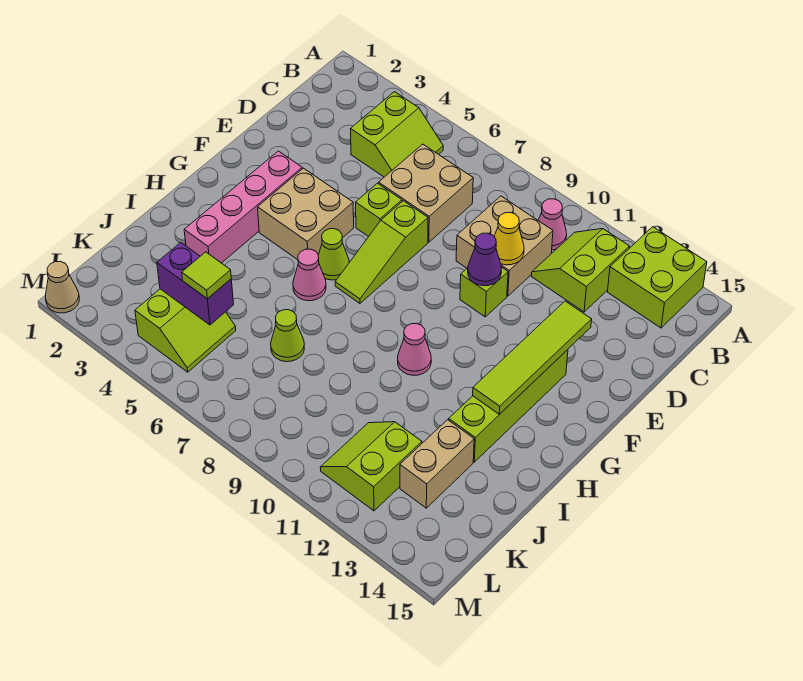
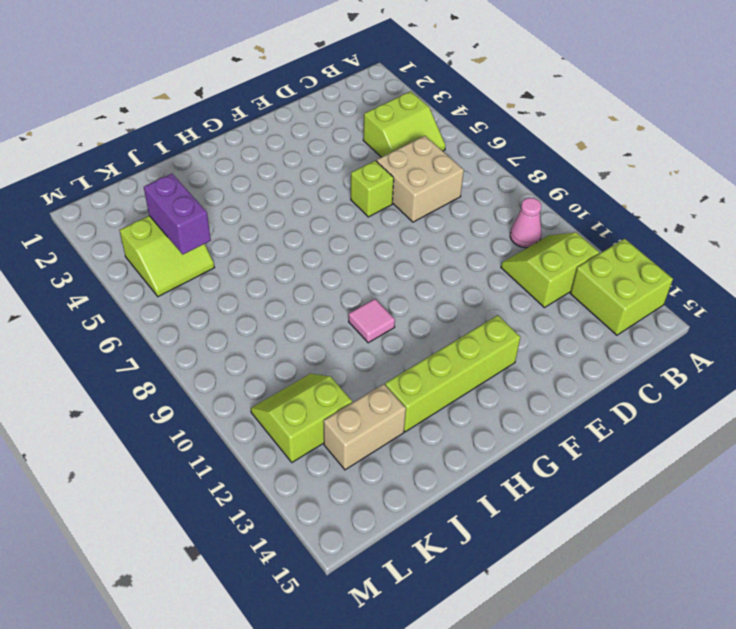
pink tile H10 level 1 -> pink cone H10 level 1
none -> tan brick C9:D10 level 1
none -> lime slope E7:G7 level 1 top E
none -> lime brick E10 level 1

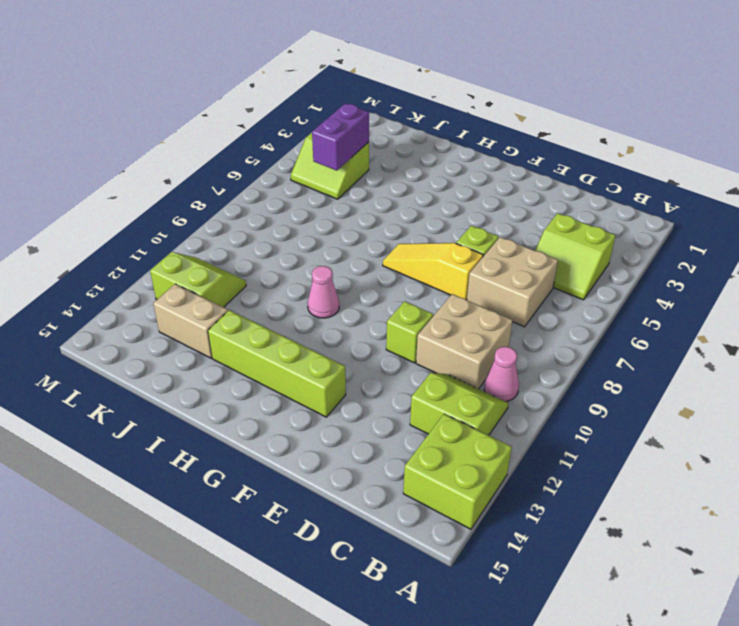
yellow slope E7:G7 level 1 top E -> lime slope E7:G7 level 1 top E
none -> pink brick F3:I3 level 1
none -> tan brick F4:G5 level 1
none -> lime cone G6 level 1

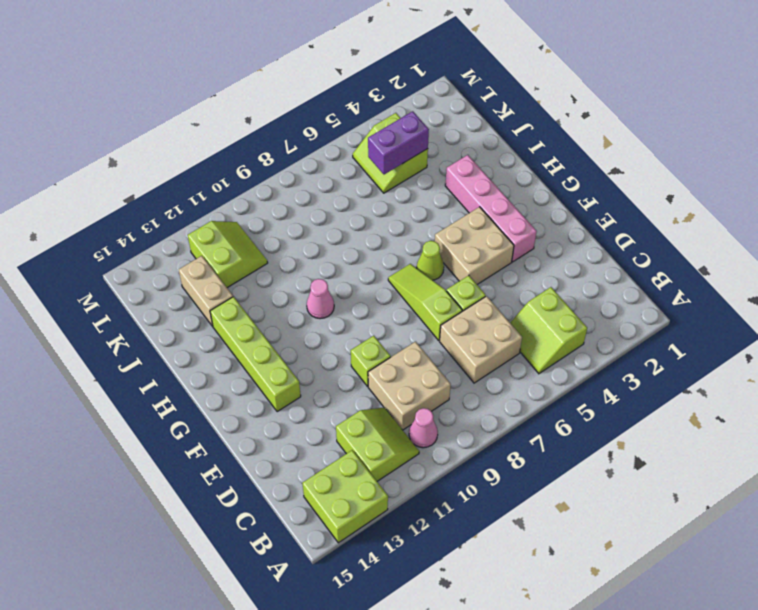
none -> pink cone H6 level 1
none -> lime cone J7 level 1
none -> tan cone M1 level 1

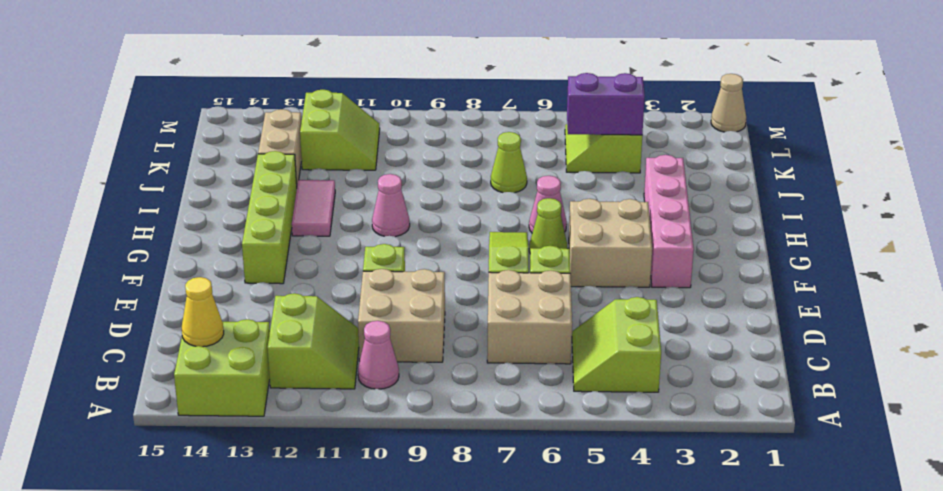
yellow cone B14 level 2 -> yellow cone D10 level 2
pink tile H12:I12 level 1 -> none
none -> purple cone E10 level 2
none -> lime tile E13:H13 level 2
none -> lime tile K5 level 3

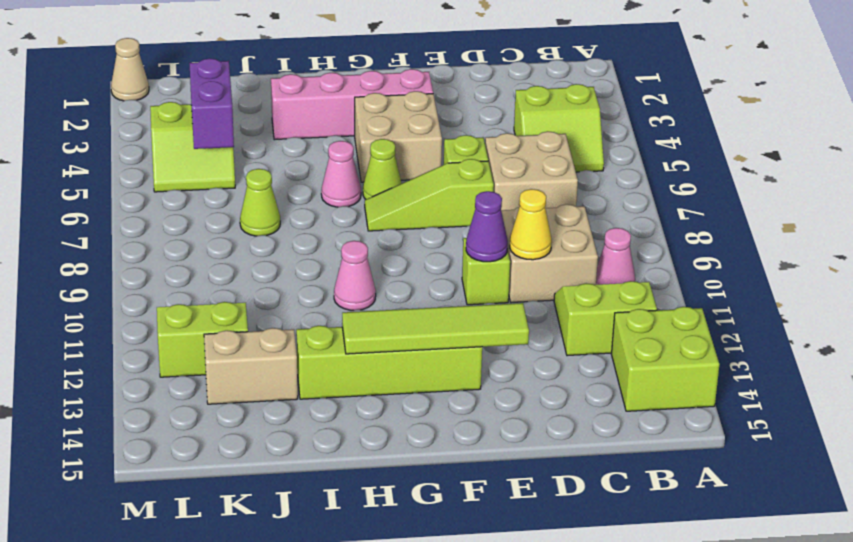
none -> lime tile K5 level 3

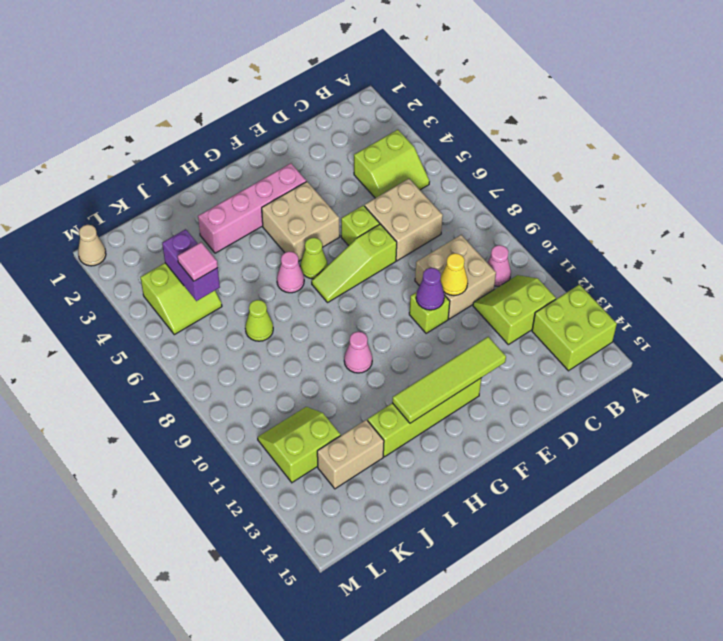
pink tile K5 level 3 -> lime tile K5 level 3

